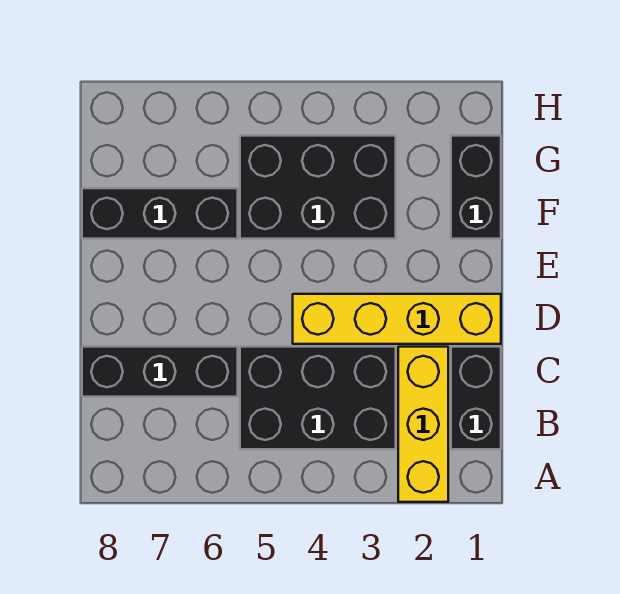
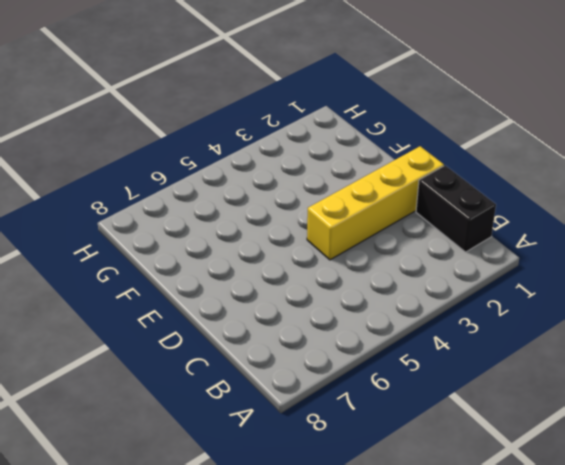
none -> yellow brick A2:C2 level 1
none -> black brick B3:C5 level 1

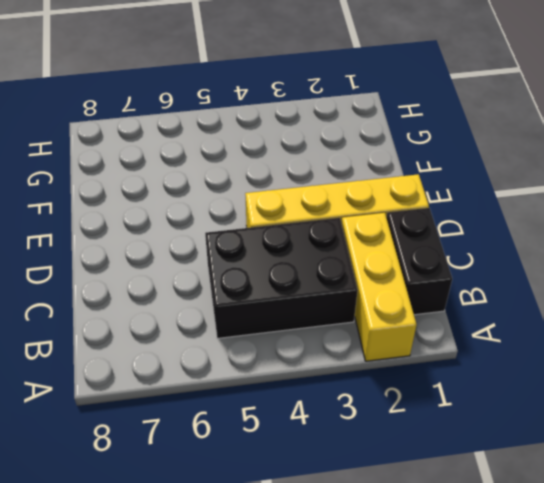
none -> black brick C6:C8 level 1
none -> black brick F1:G1 level 1

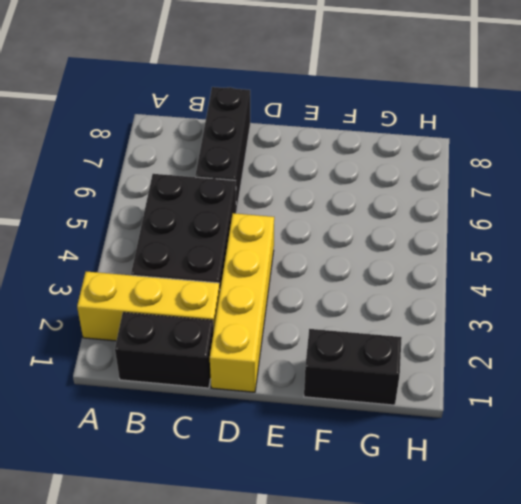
none -> black brick F3:G5 level 1
none -> black brick F6:F8 level 1

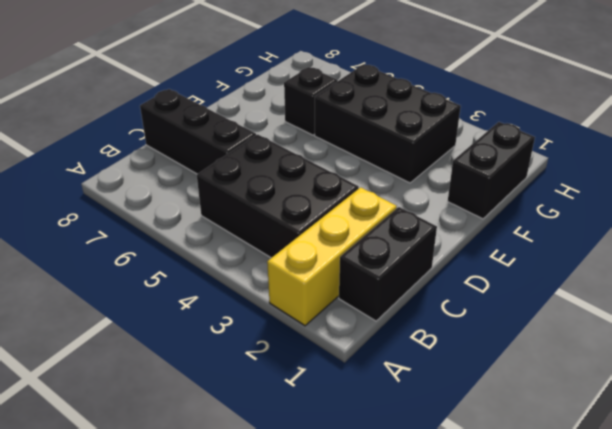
black brick F6 level 1 -> black brick F6:F8 level 1
none -> yellow brick D1:D4 level 1

